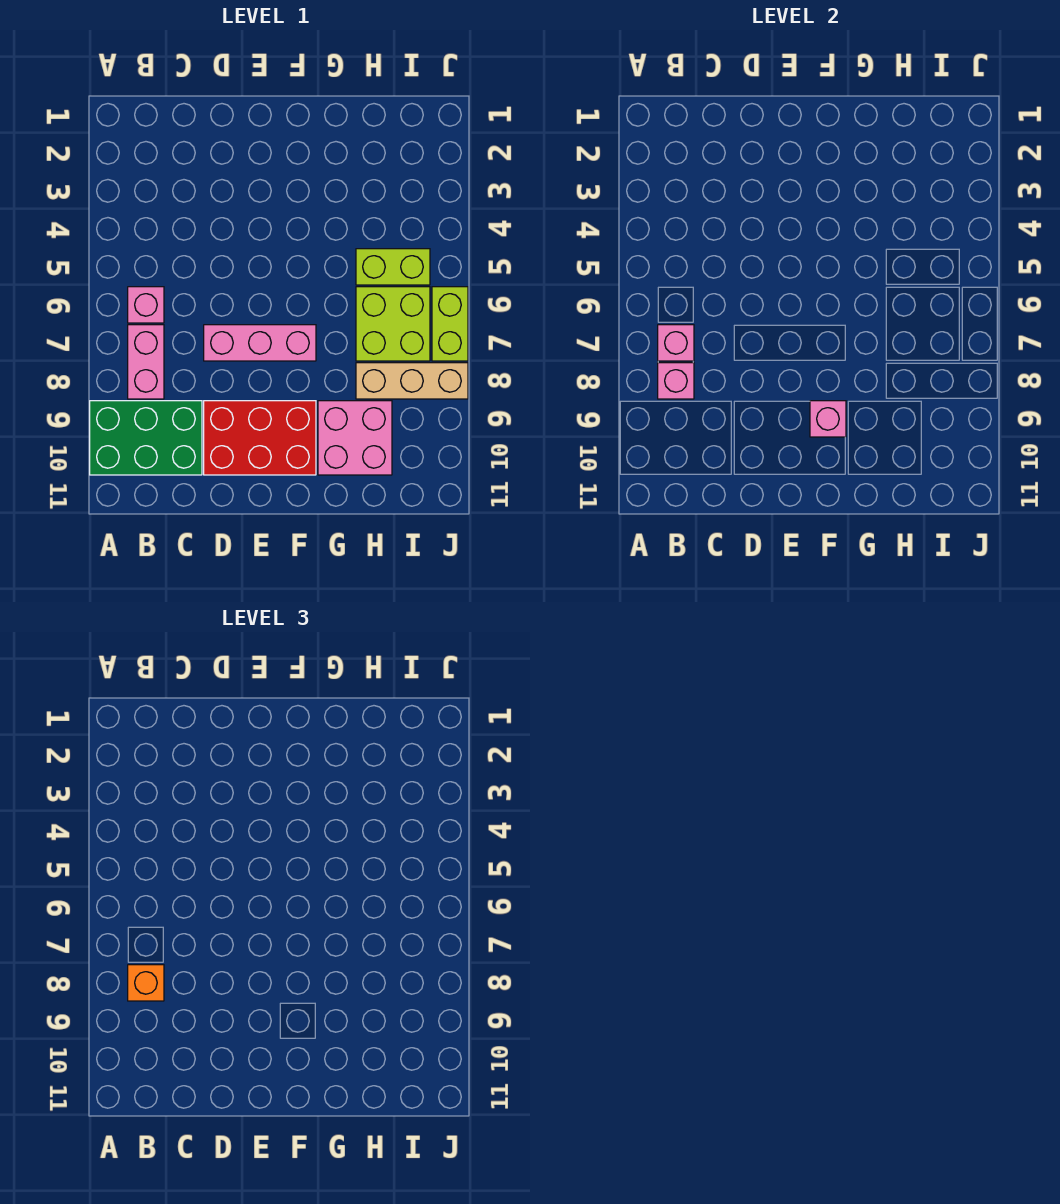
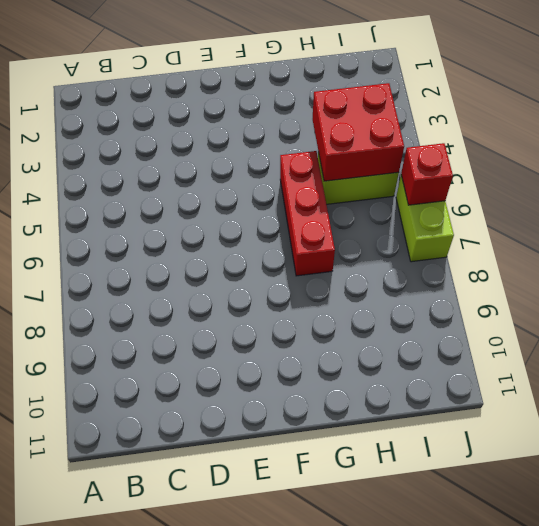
red brick G5:G7 level 1 -> none
red brick H4:I5 level 2 -> none
red brick J6 level 2 -> none
none -> green brick A9:C10 level 1
none -> pink brick B6 level 1
none -> pink brick B7:B8 level 1

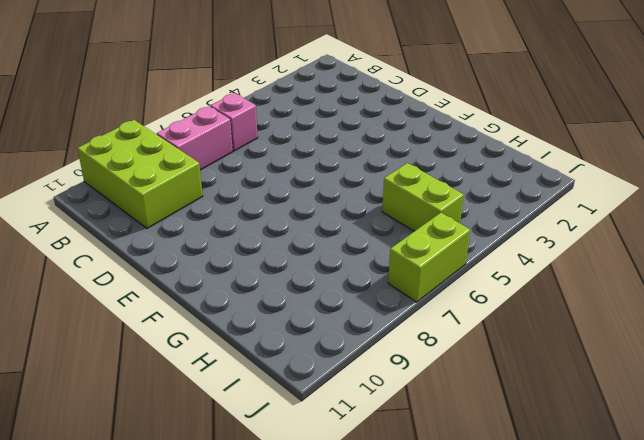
lime brick A9:C10 level 1 -> green brick A9:C10 level 1
none -> pink brick D7:F7 level 1
none -> red brick D9:F10 level 1
none -> pink brick G9:H10 level 1

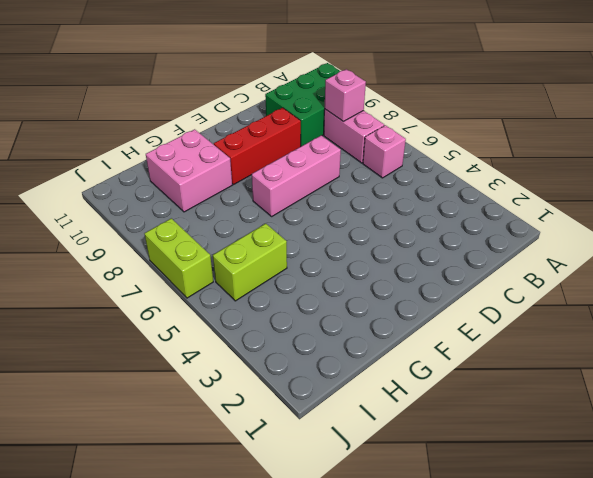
red brick D9:F9 level 1 -> red brick D9:F10 level 1
none -> lime brick H6:I7 level 1
none -> tan brick H8:J8 level 1
none -> pink brick B7 level 2

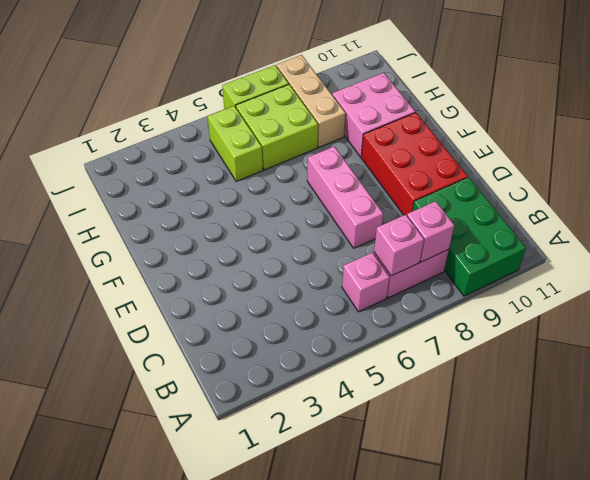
none -> pink brick F9 level 2
none -> orange brick B8 level 3

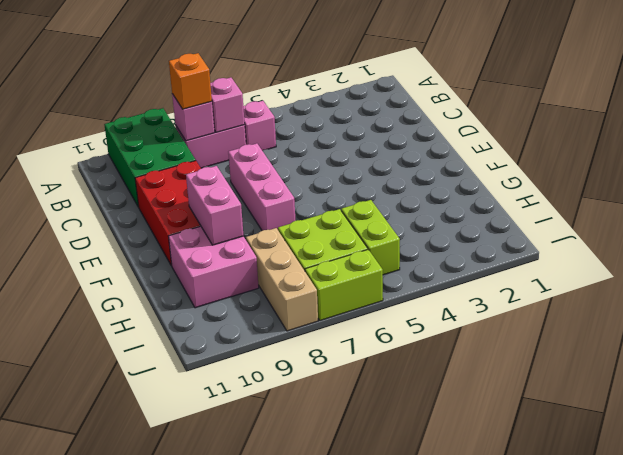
pink brick F9:G9 level 2 -> pink brick F9 level 2

